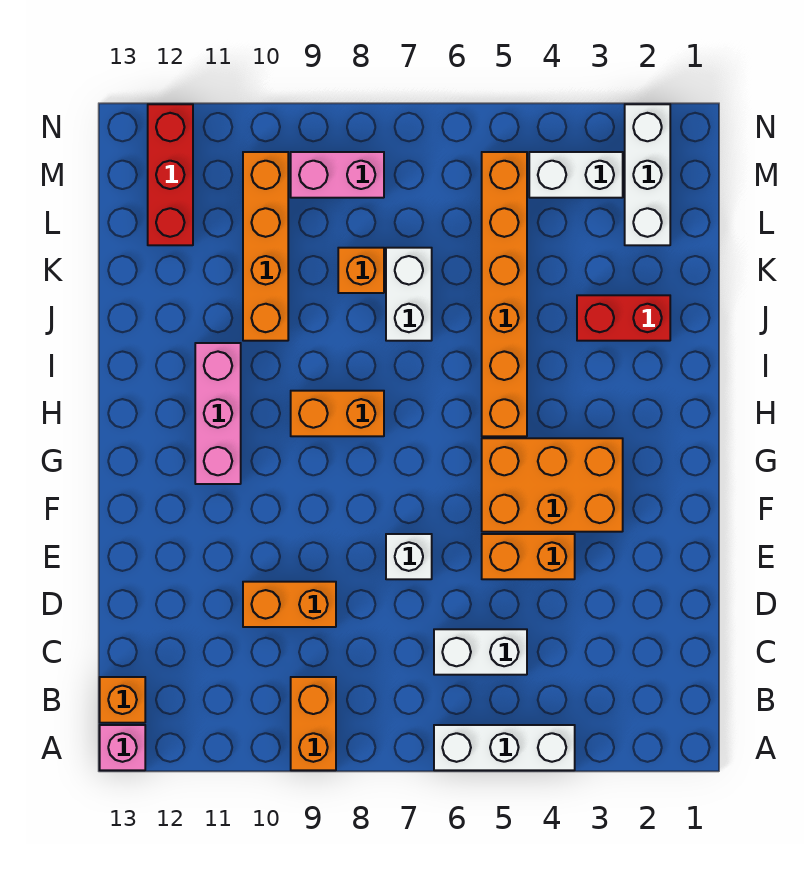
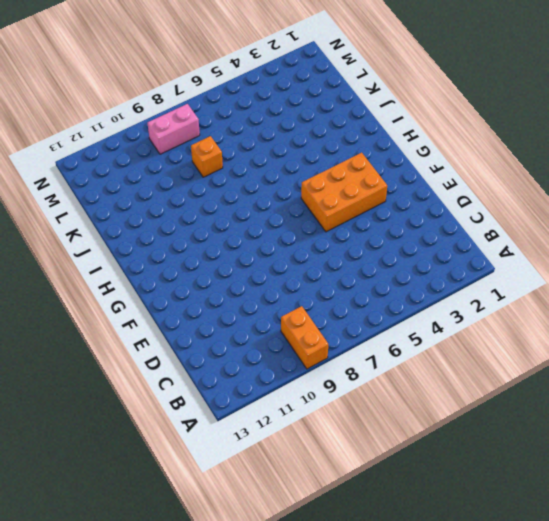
none -> white brick A4:A6 level 1
none -> pink brick A13 level 1
none -> orange brick B13 level 1

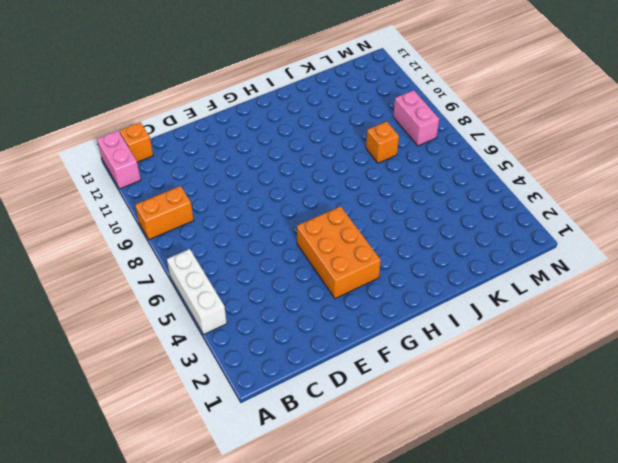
pink brick A12:A13 level 1 -> pink brick A13 level 1
none -> white brick C5:C6 level 1
none -> orange brick D9:D10 level 1
none -> orange brick E4:E5 level 1

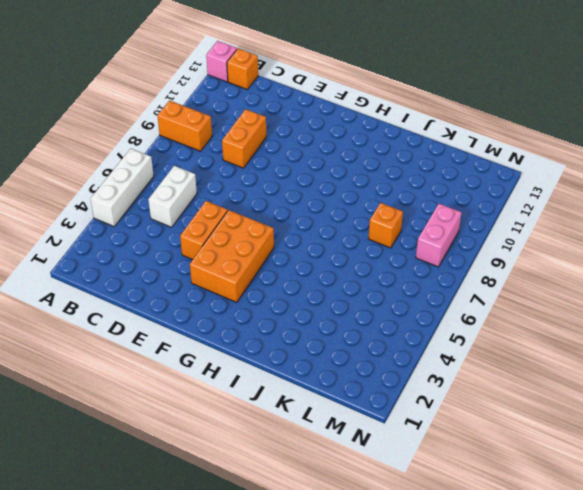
none -> white brick E7 level 1
none -> pink brick G11:I11 level 1
none -> orange brick H5:M5 level 1

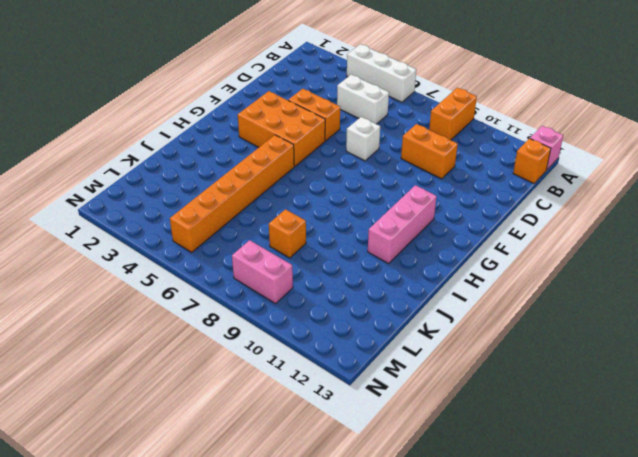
none -> orange brick H8:H9 level 1
none -> red brick J2:J3 level 1
none -> white brick J7:K7 level 1

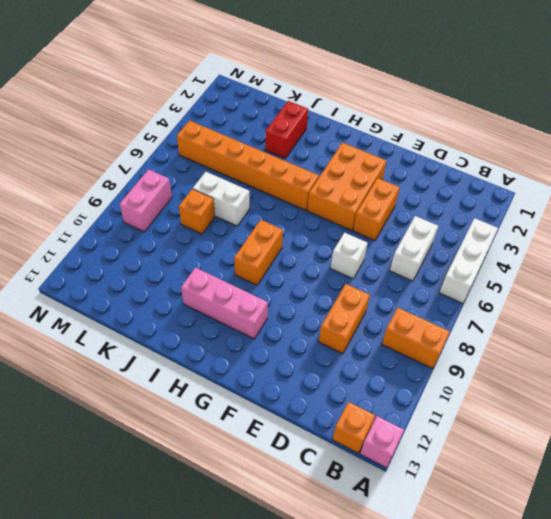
none -> orange brick J10:M10 level 1
none -> white brick L2:N2 level 1
none -> red brick L12:N12 level 1

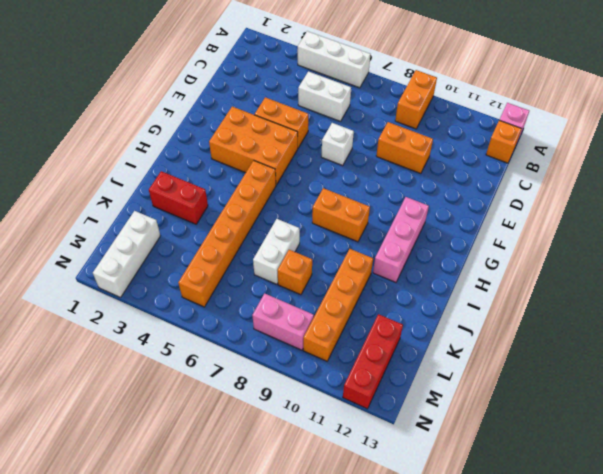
none -> white brick M3:M4 level 1

